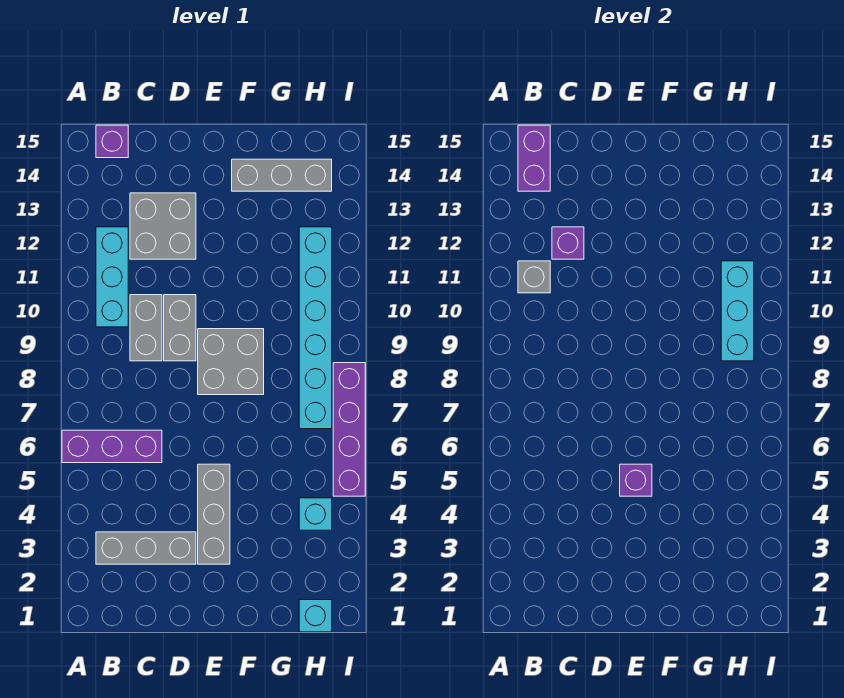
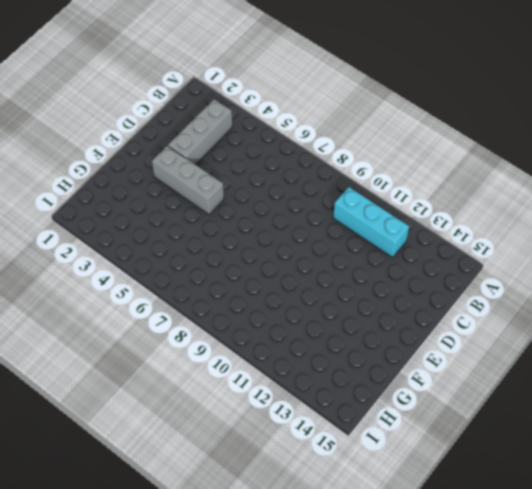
none -> purple brick A6:C6 level 1
none -> purple brick B15 level 1
none -> grey brick C9:C10 level 1

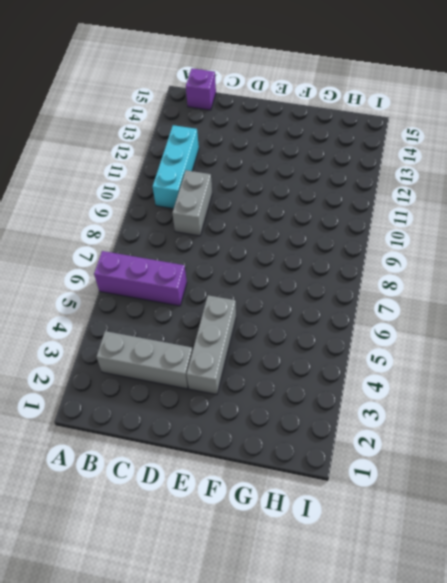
none -> grey brick C12:D13 level 1
none -> grey brick D9:D10 level 1
none -> grey brick E8:F9 level 1

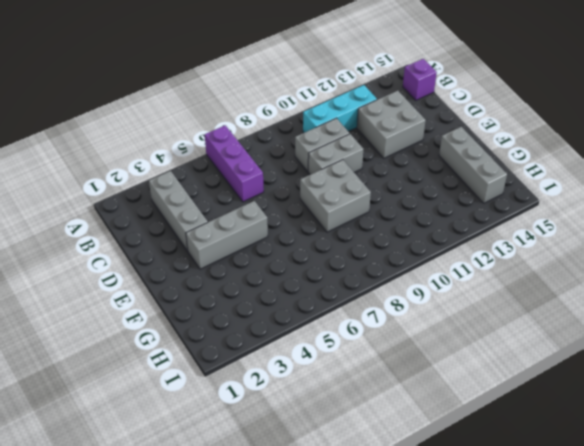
none -> cyan brick H1 level 1
none -> cyan brick H4 level 1
none -> cyan brick H7:H12 level 1

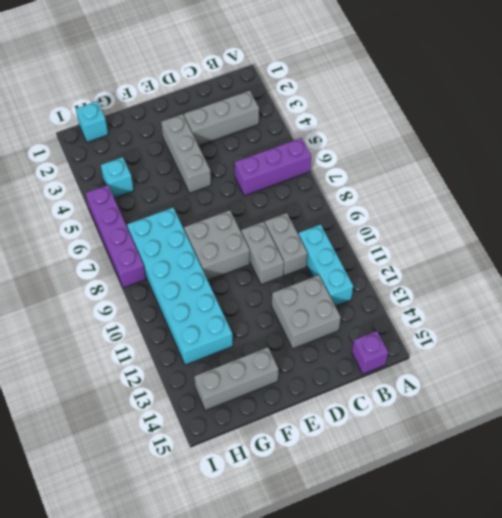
cyan brick G7:H12 level 1 -> cyan brick H7:H12 level 1
none -> grey brick B11 level 2
none -> purple brick B14:B15 level 2
none -> purple brick C12 level 2

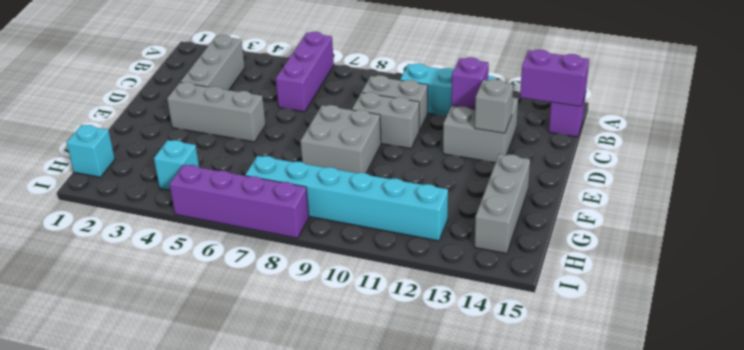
grey brick D13 level 2 -> grey brick B11 level 2
none -> purple brick E5 level 2
none -> cyan brick H9:H11 level 2

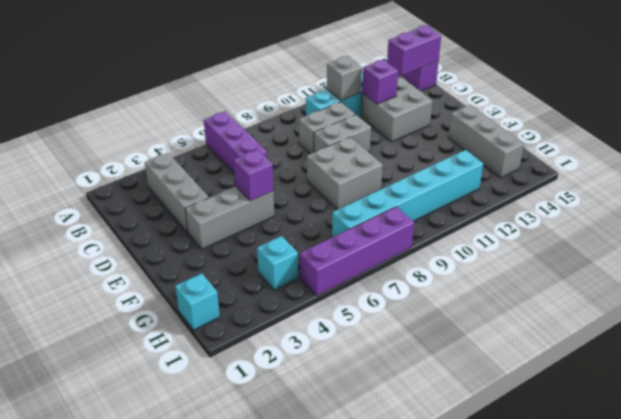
none -> cyan brick H9:H11 level 2

